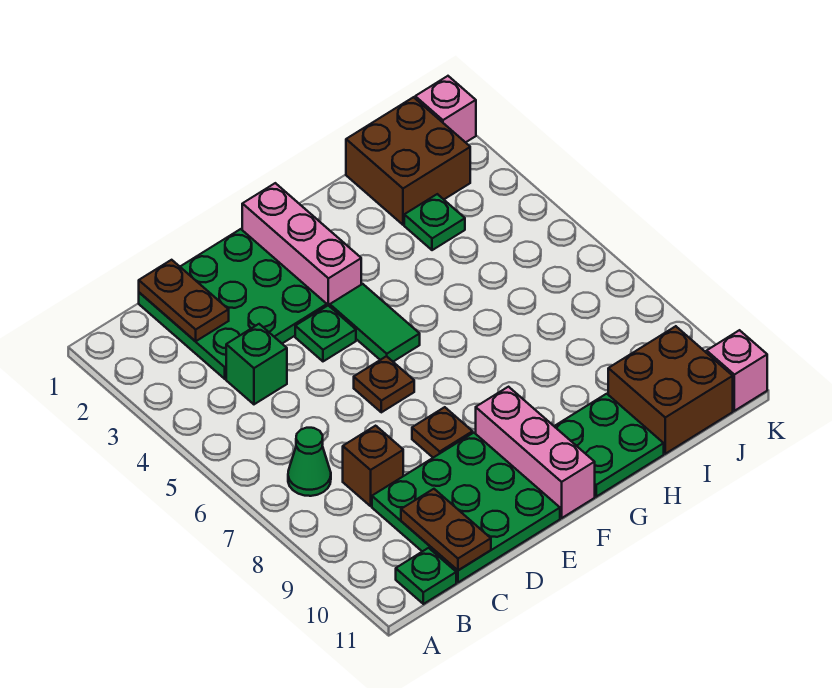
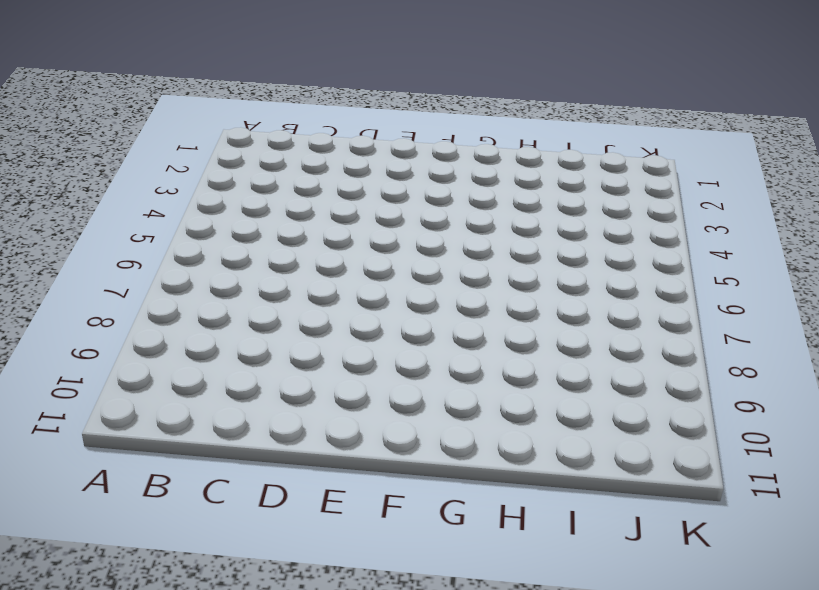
none -> green cone B7 level 1
none -> green plate B11 level 1
none -> green plate C1:E3 level 1

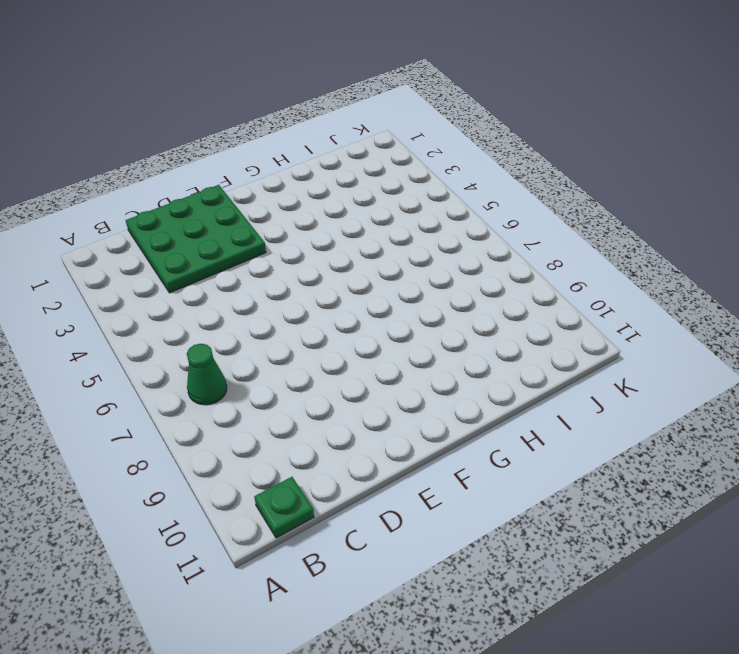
none -> green brick C4 level 1
none -> brown brick C8 level 1
none -> green plate C9:E11 level 1

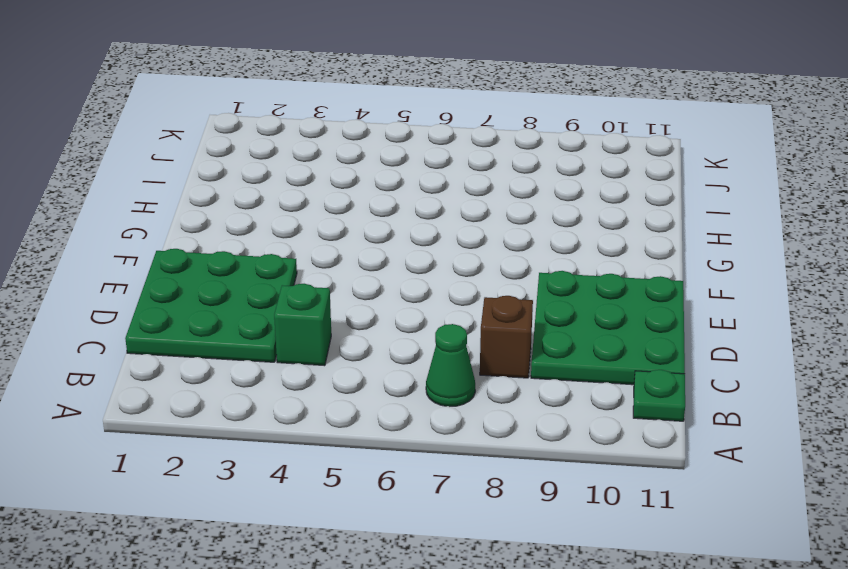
none -> green plate E4 level 1
none -> brown plate E6 level 1
none -> brown plate E8 level 1

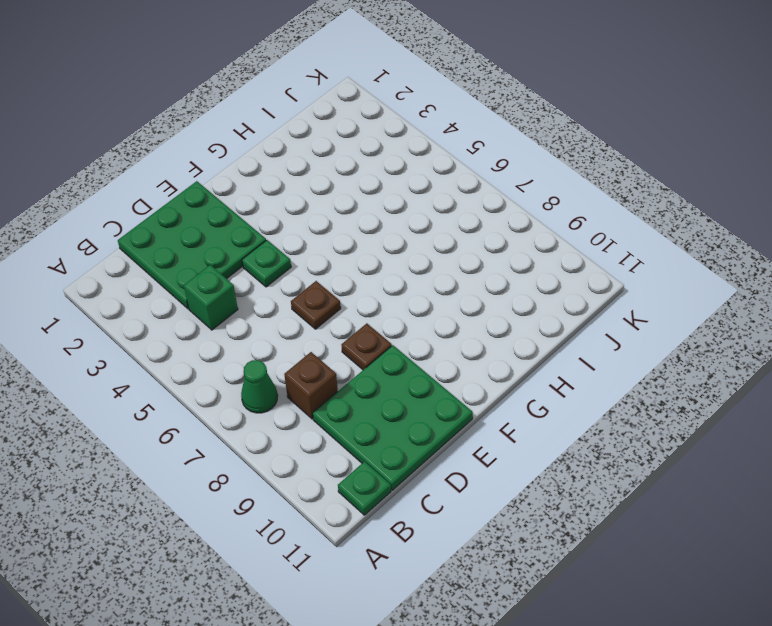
none -> pink brick F1:F3 level 1
none -> green tile F4:F5 level 1
none -> pink brick F9:F11 level 1

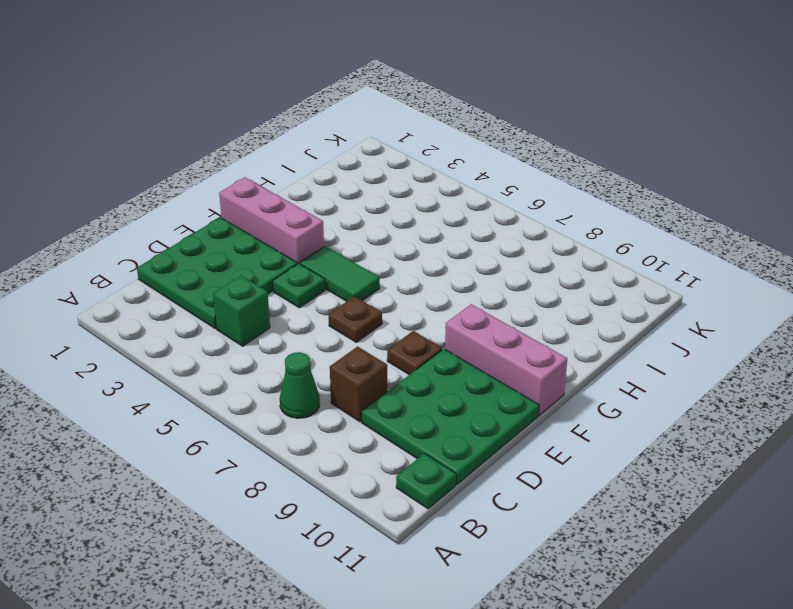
none -> green plate G10:H11 level 1
none -> brown brick I1:J2 level 1
none -> green plate I3 level 1

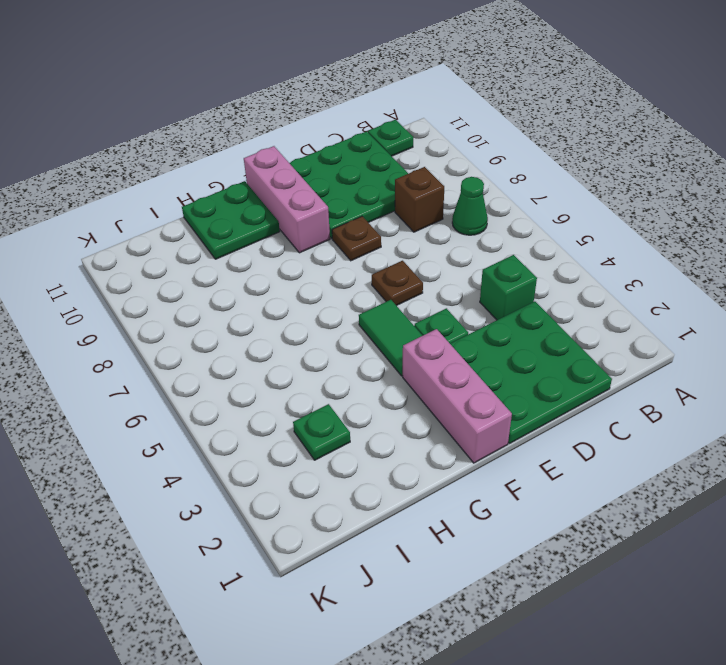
none -> brown brick I1:J2 level 1
none -> brown brick I10:J11 level 1
none -> pink brick K1 level 1

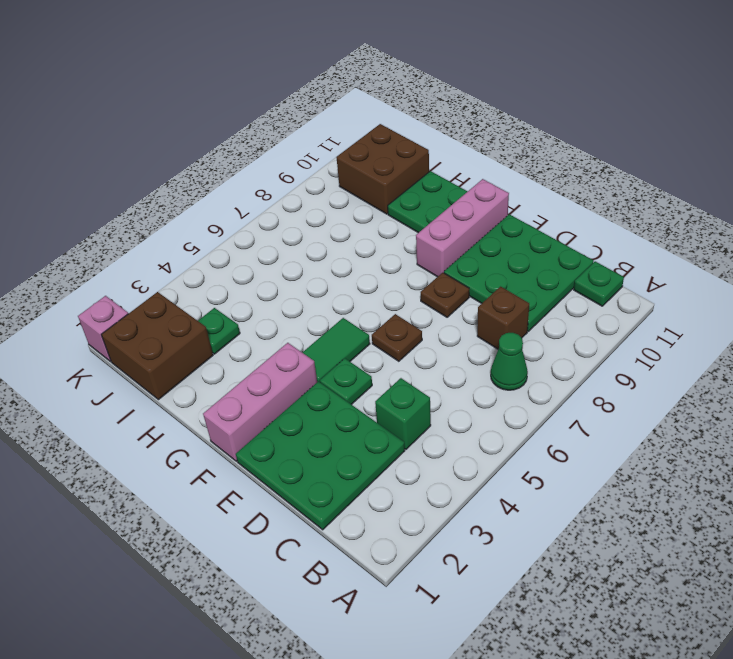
none -> pink brick K11 level 1
none -> brown plate C1:C2 level 2
none -> brown plate C10:C11 level 2

